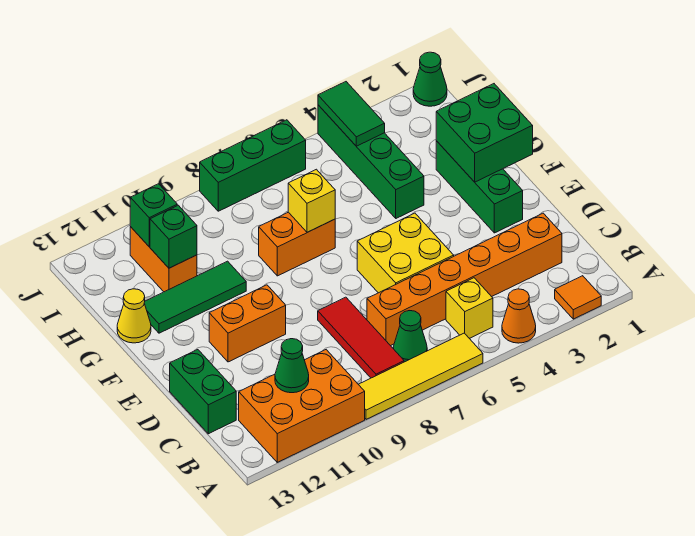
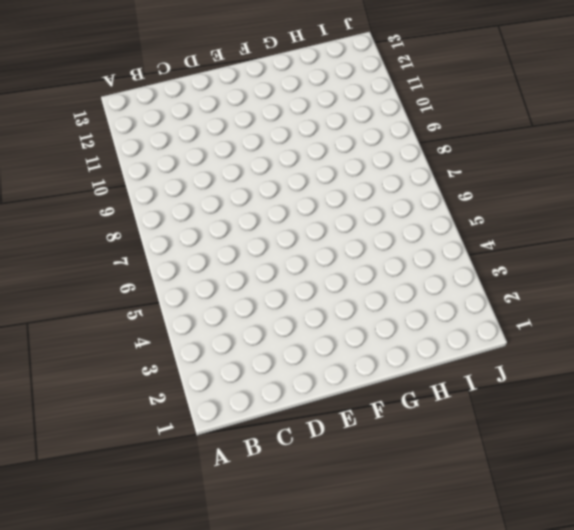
none -> orange tile A2 level 1
none -> orange cone A4 level 1
none -> yellow tile A6:A9 level 1

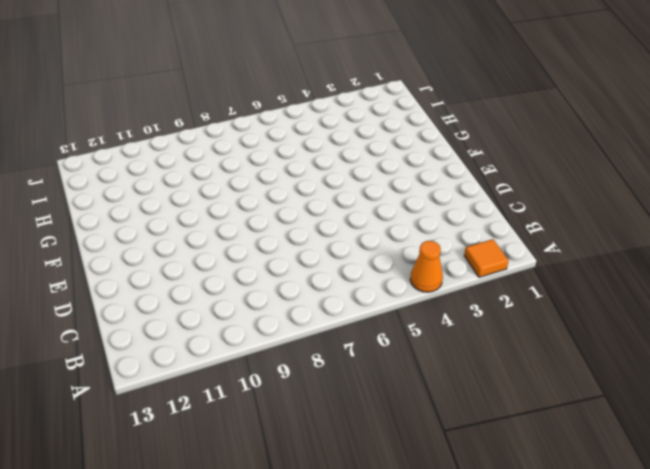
none -> yellow tile A6:A9 level 1
none -> orange brick A10:B12 level 1
none -> yellow brick B5 level 1

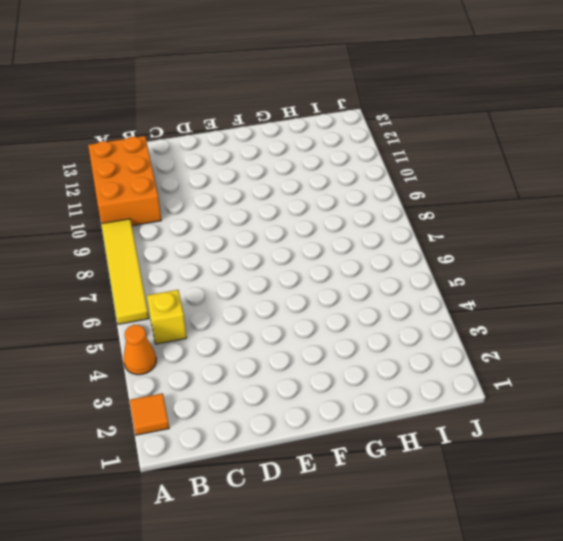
none -> green cone B7 level 1
none -> red tile B8:D8 level 1
none -> orange brick C2:C7 level 1

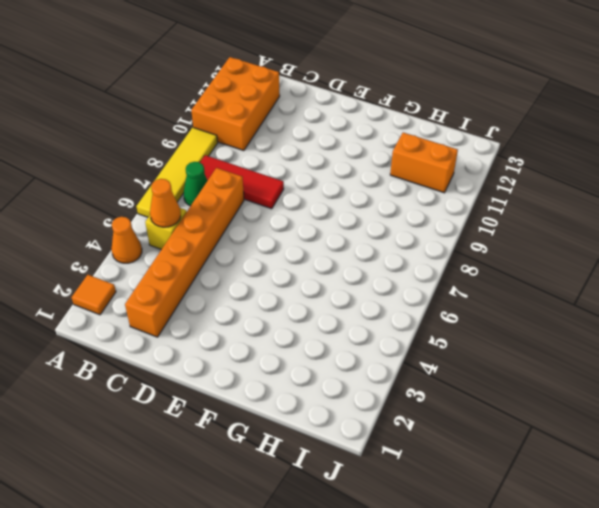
orange cone B5 level 2 -> none
none -> green brick C13:D13 level 1
none -> yellow brick D5:E6 level 1
none -> green brick E2:G2 level 1

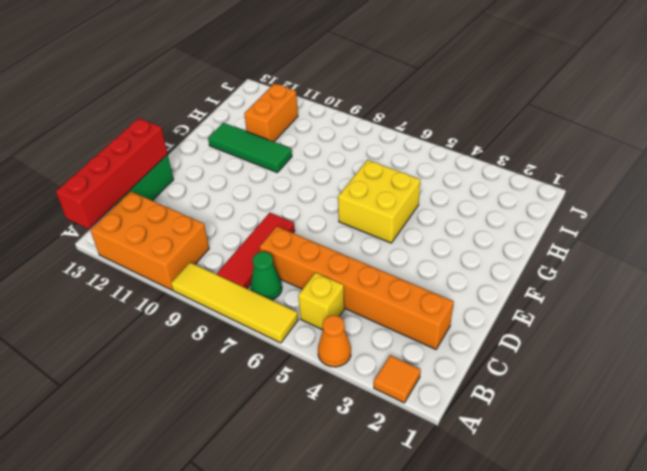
red brick A13:D13 level 2 -> none
yellow brick F5:G6 level 1 -> yellow brick D5:E6 level 1
none -> green brick E2:G2 level 1
none -> orange brick E10:E11 level 1
none -> green brick G4:J4 level 1

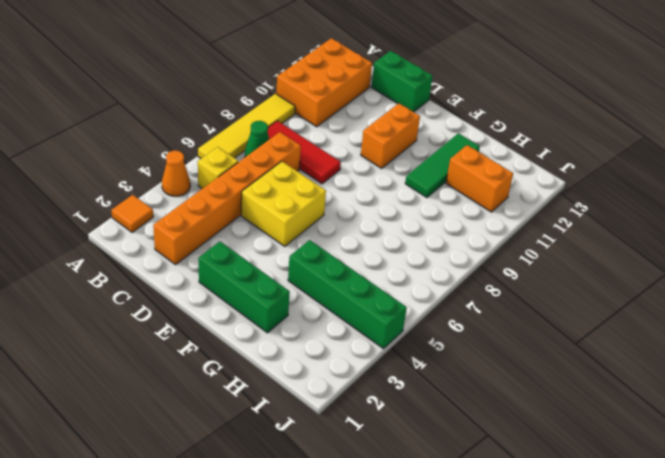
none -> orange brick G7:G8 level 1
none -> yellow cone G13 level 1
none -> green cone J1 level 1

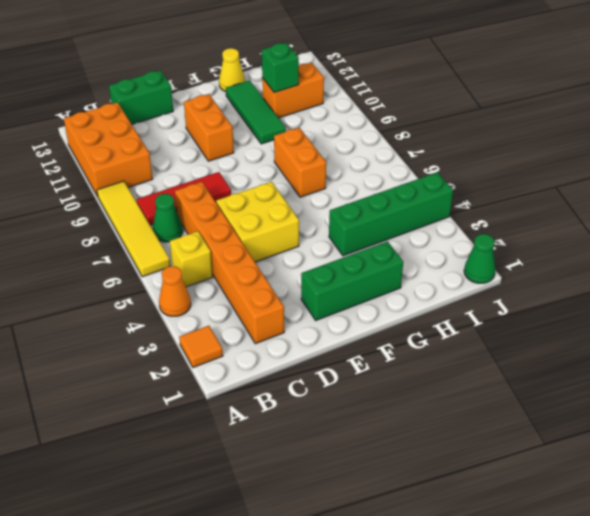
none -> green brick J6:J8 level 1
none -> green cone B11 level 2
none -> green brick F1:G2 level 2

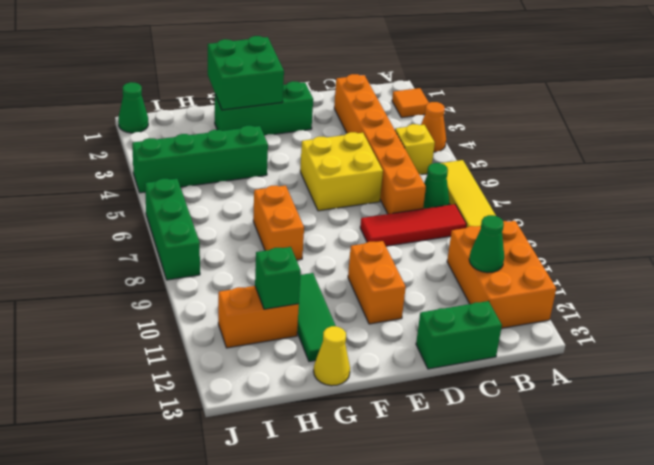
none -> yellow brick G7 level 2
none -> green tile I4:J4 level 2
none -> green brick I11 level 2

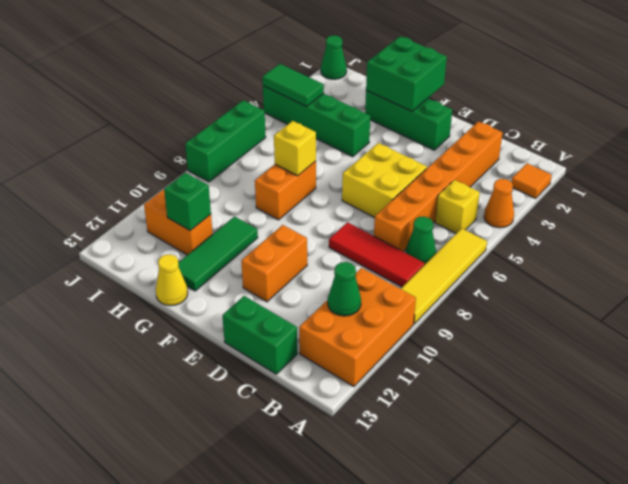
none -> green brick I11 level 2

